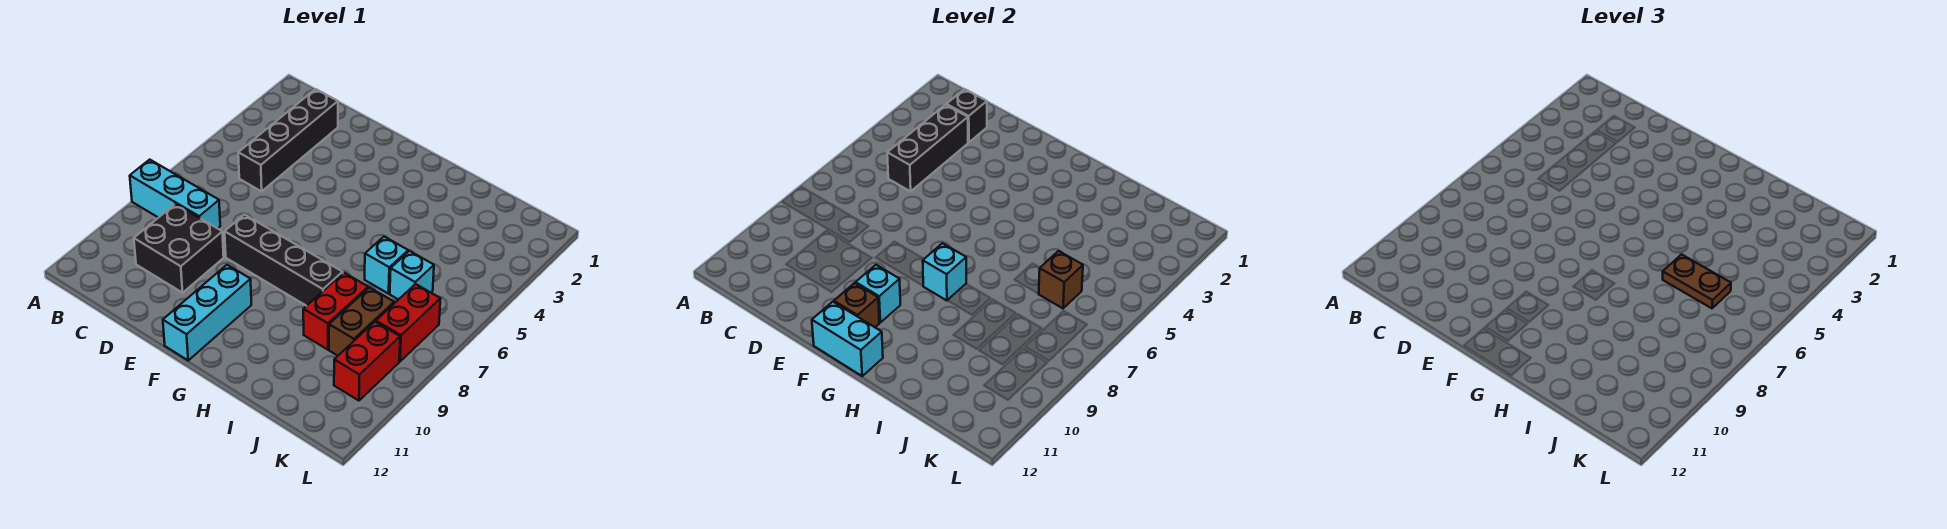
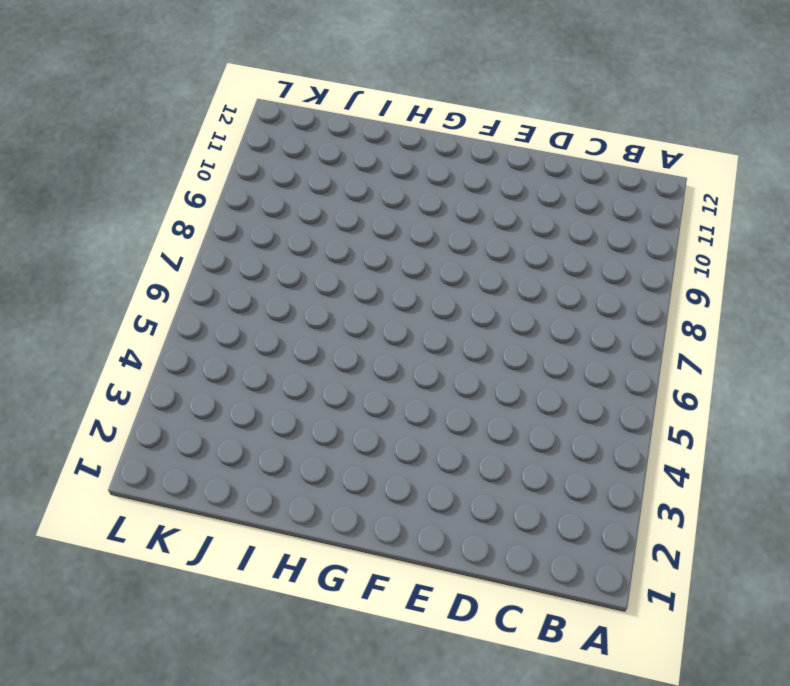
none -> cyan brick A8:C8 level 1
none -> black brick C2:C5 level 1
none -> black brick C9:D10 level 1

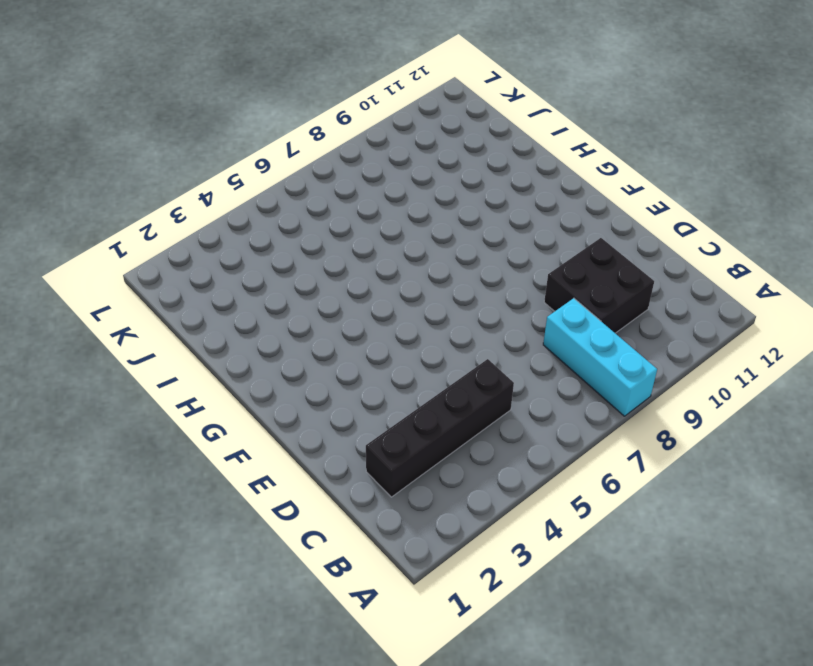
none -> black brick E8:H8 level 1
none -> cyan brick F10:F12 level 1
none -> cyan brick I6 level 1

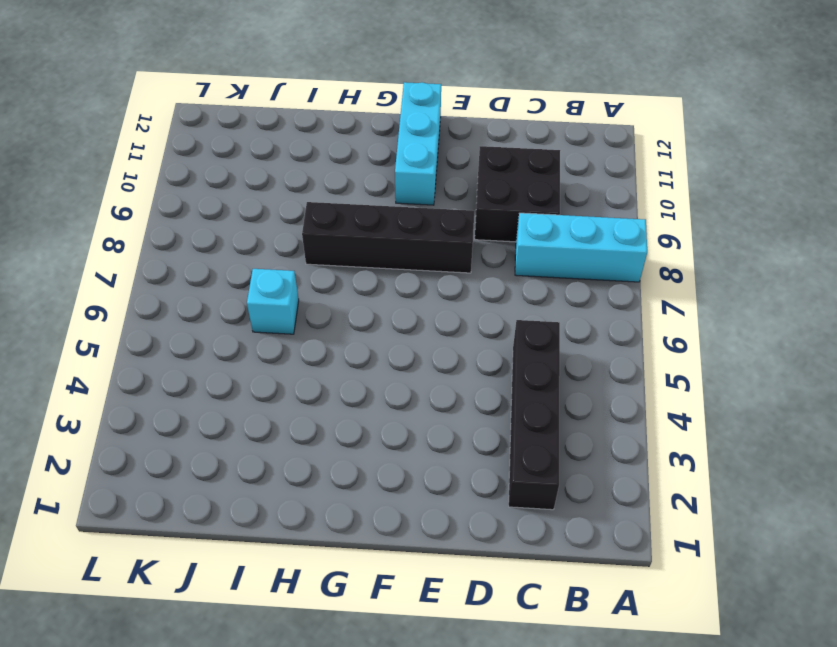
none -> red brick I8:I9 level 1
none -> cyan brick J6 level 1
none -> brown brick J8:J9 level 1

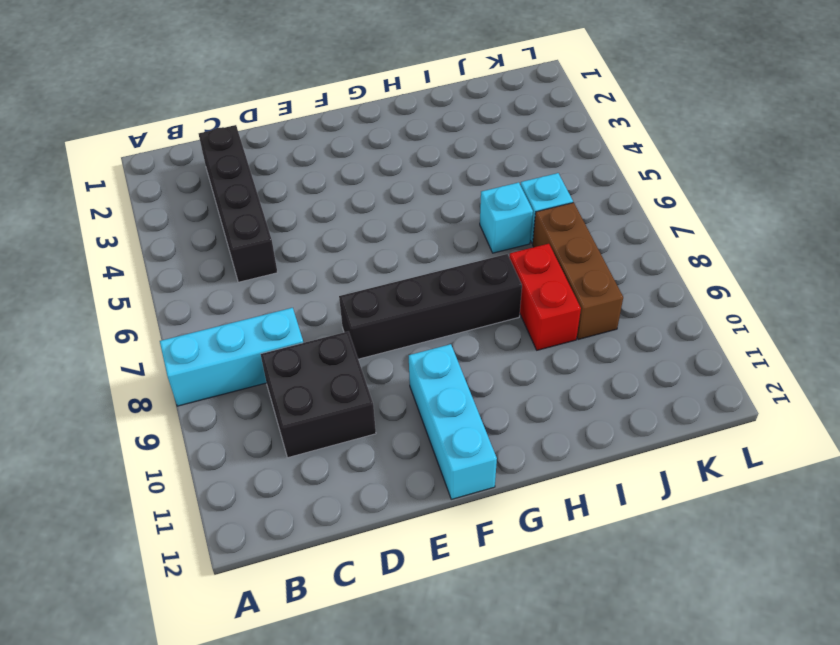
brown brick J7:J9 level 1 -> brown brick J8:J9 level 1
none -> red brick K7:K8 level 1
none -> red brick K9:K10 level 1
none -> black brick C2 level 2

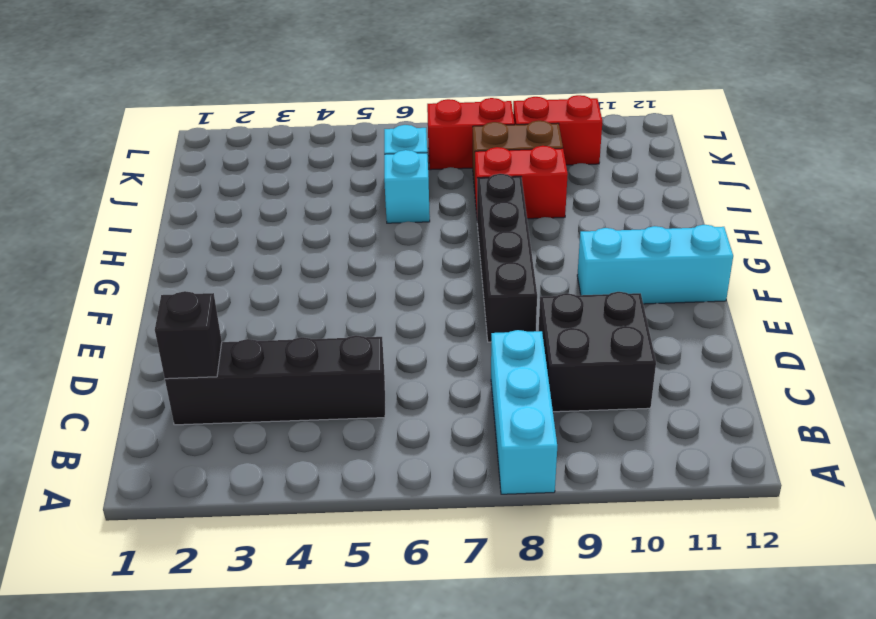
none -> black brick C3:C5 level 2
none -> cyan brick F10 level 2
none -> brown brick F11 level 2

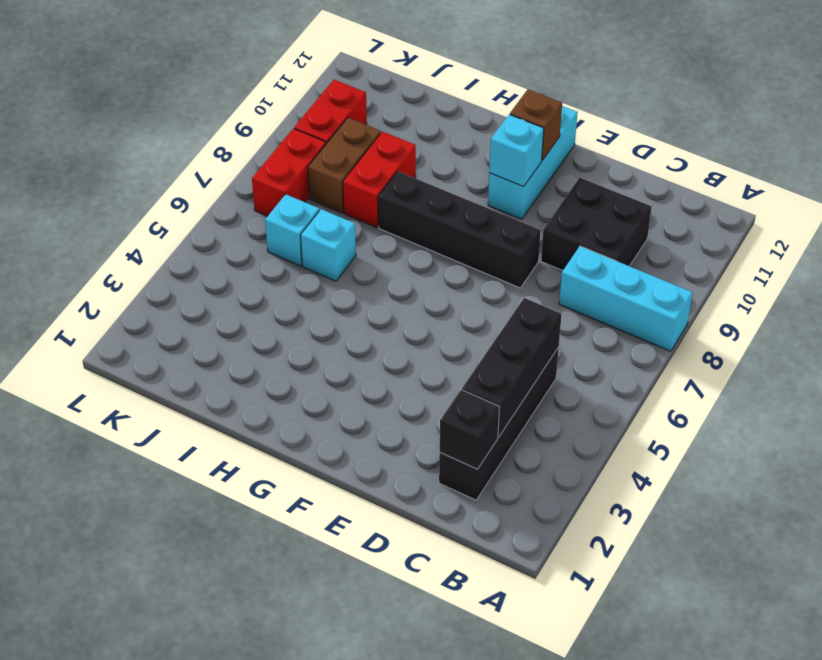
none -> cyan brick F12:G12 level 2
none -> cyan brick G8 level 2
none -> brown brick J6 level 2

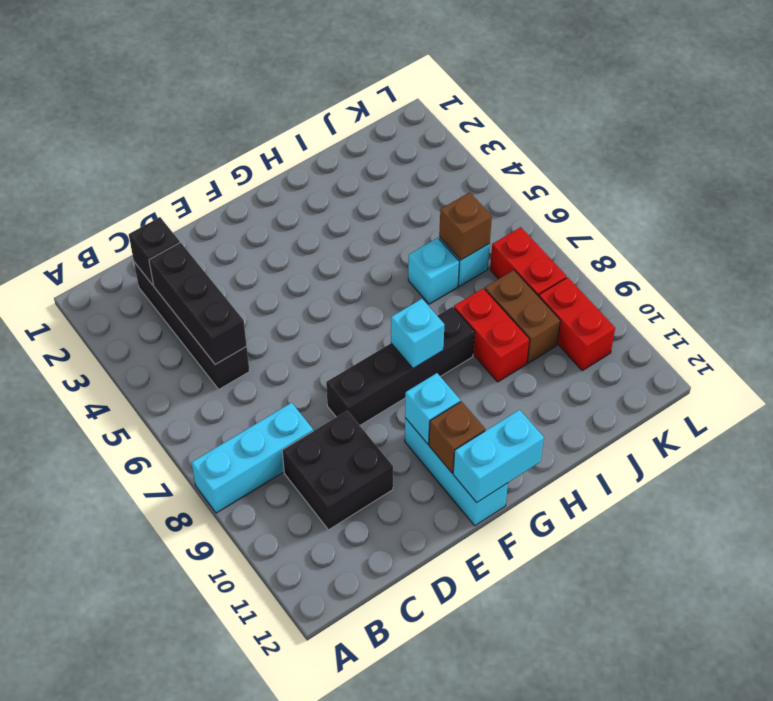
none -> brown plate I6:J6 level 3

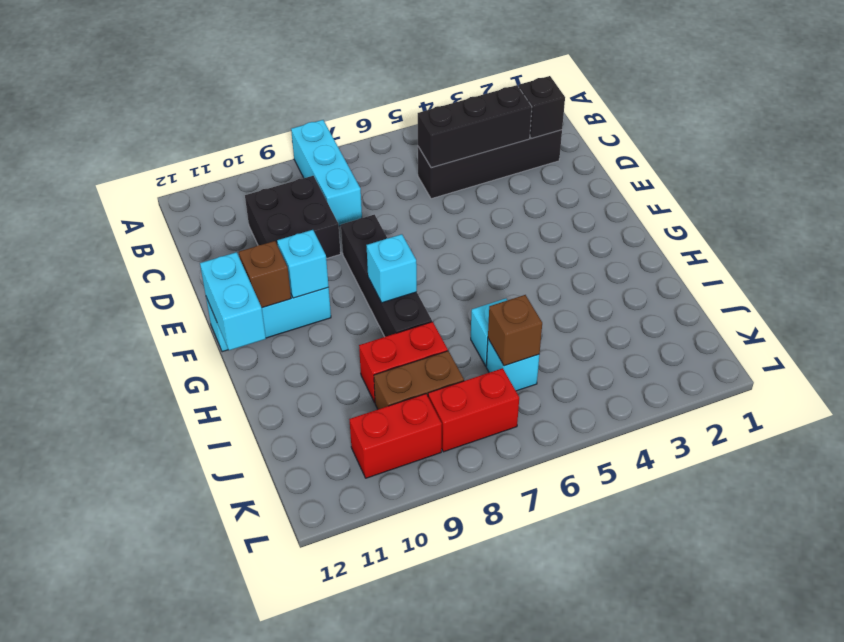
none -> brown plate I6:J6 level 3

